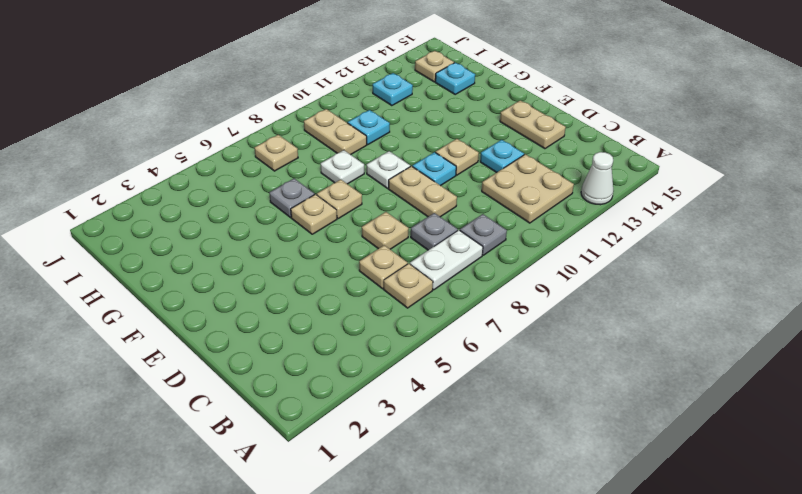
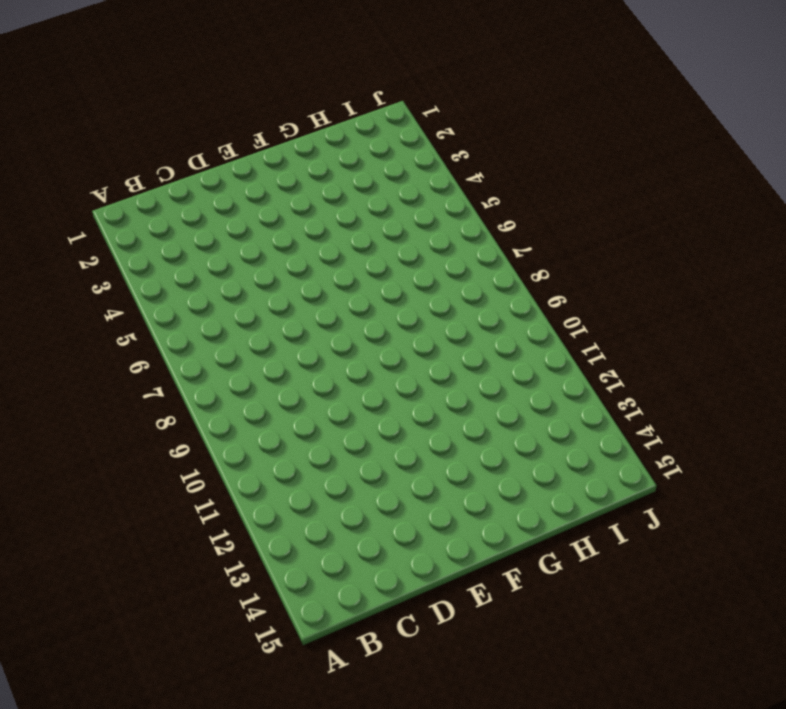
none -> white cone A13 level 1
none -> tan plate B6 level 1
none -> white plate B7:B8 level 1

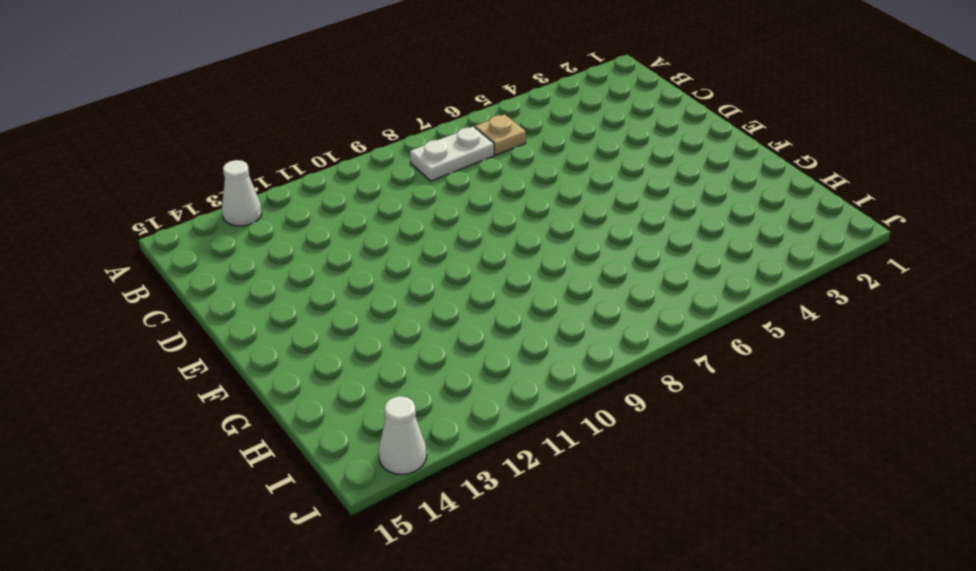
white cone J14 level 1 -> none
none -> grey plate B9 level 1
none -> tan plate B11:C12 level 1
none -> tan plate C6 level 1

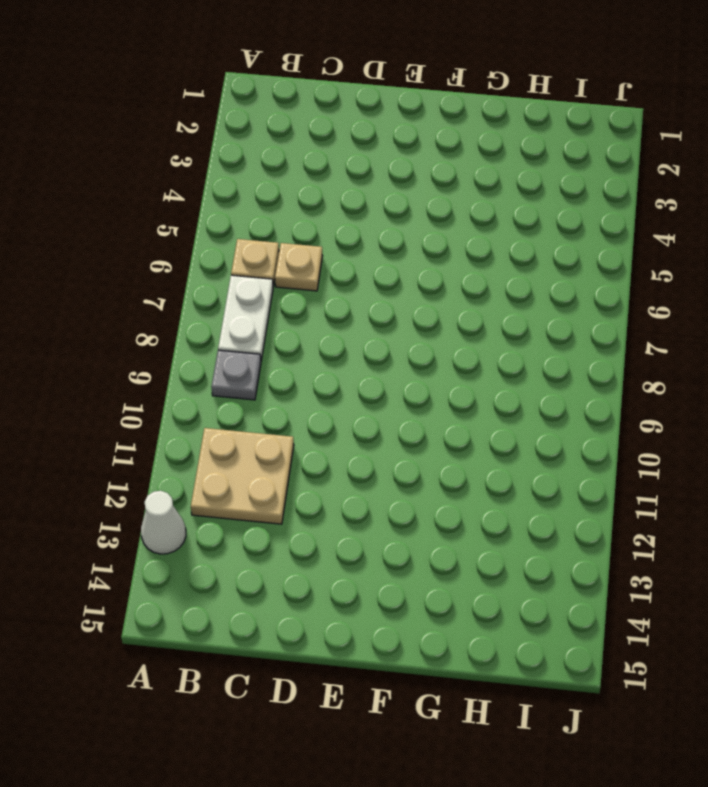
none -> grey plate C8 level 1
none -> tan plate D7 level 1
none -> tan plate D9:E9 level 1

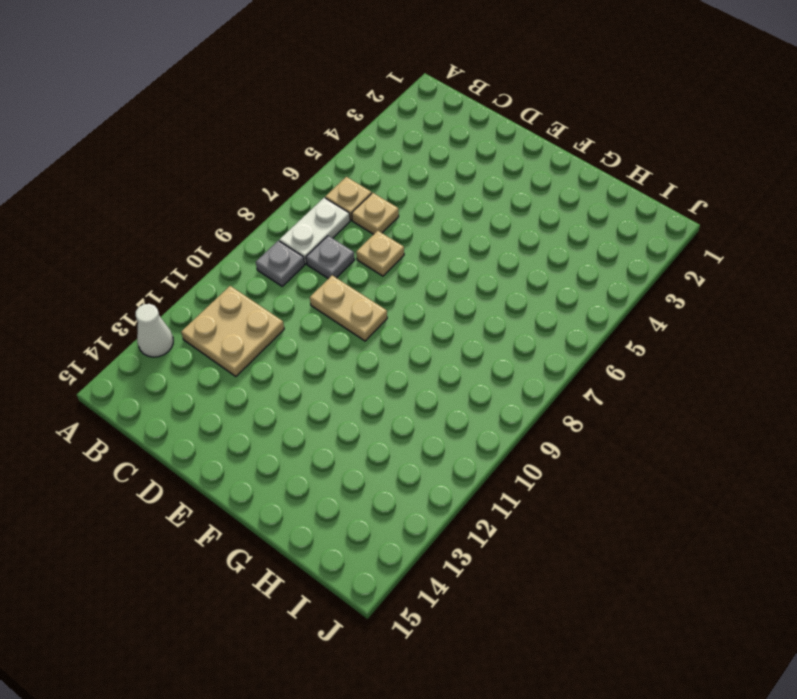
none -> cyan plate D12 level 1
none -> tan plate D14:E14 level 1
none -> cyan plate E10 level 1

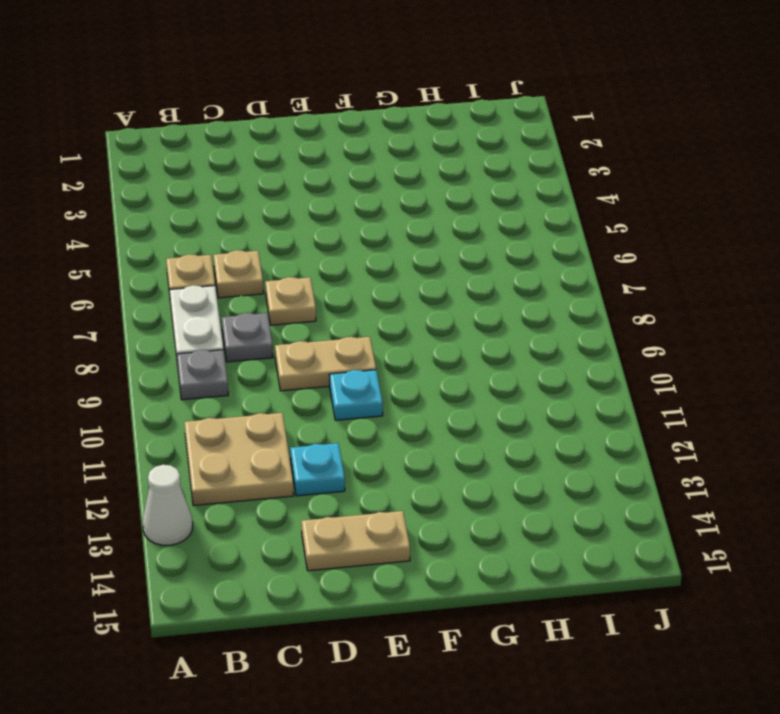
none -> tan plate E11 level 1
none -> tan plate F6 level 1
none -> tan plate F7 level 1

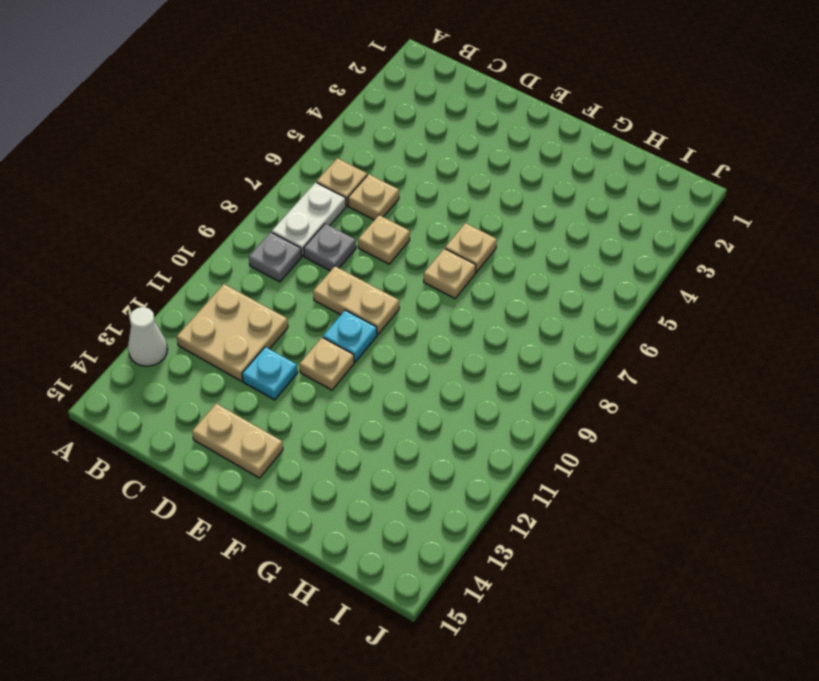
none -> white plate F9 level 1
none -> grey plate G6 level 1
none -> white plate G8 level 1

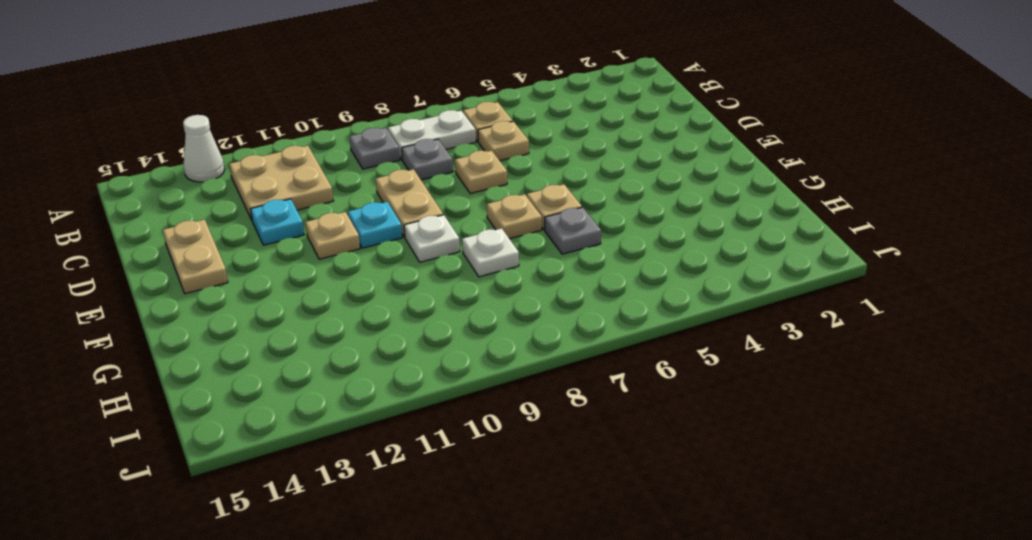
none -> tan plate H9:I9 level 1
none -> cyan plate H10 level 1
none -> cyan plate H14 level 1

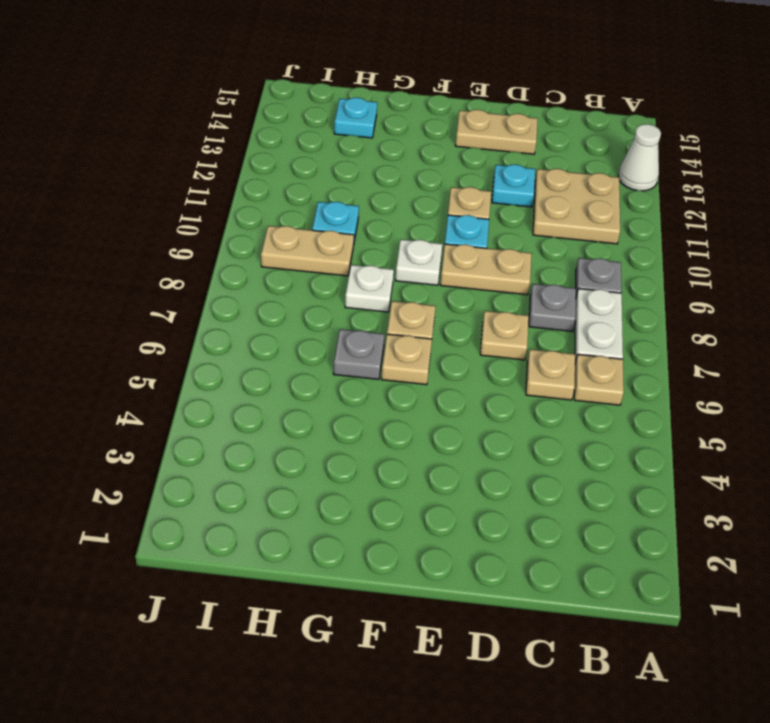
none -> tan plate I7 level 1
none -> cyan plate I12 level 1
none -> tan plate I14 level 1

